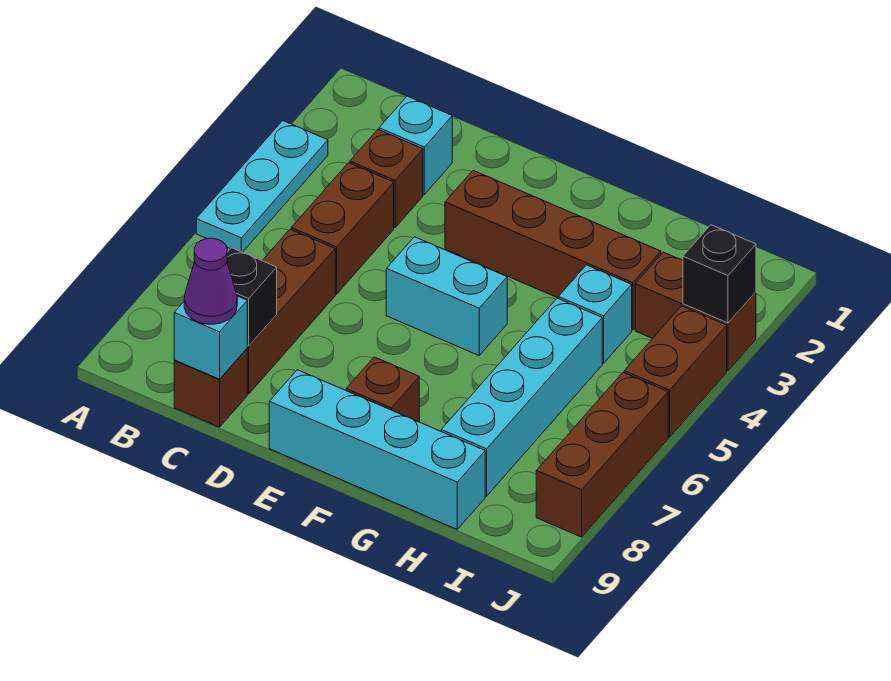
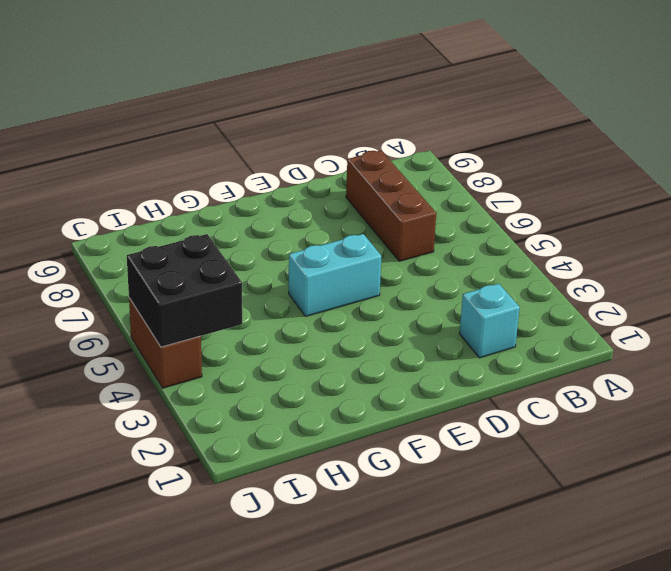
black brick I4:J5 level 2 -> none
none -> cyan plate A3:A5 level 1
none -> brown brick C3 level 1
none -> brown brick C4:C5 level 1

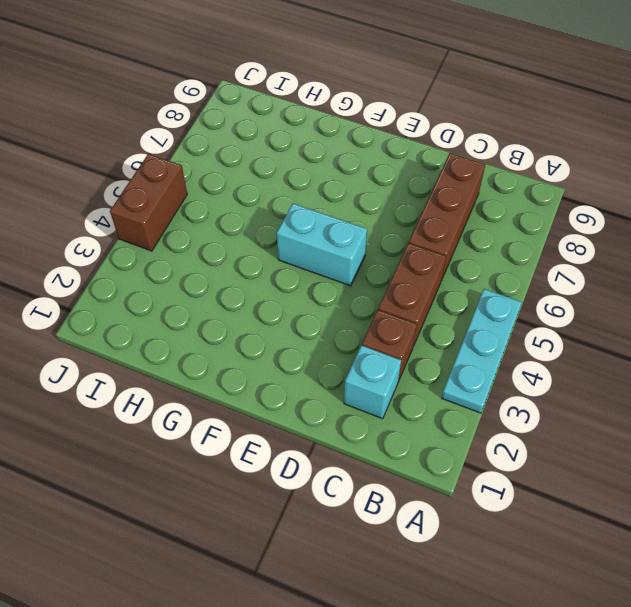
none -> brown brick C9 level 1
none -> brown brick E3:H3 level 1
none -> cyan brick E9:H9 level 1

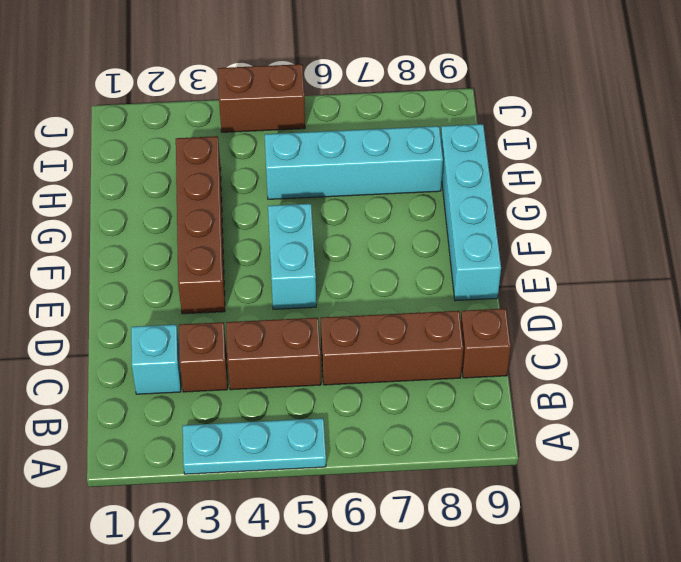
none -> brown brick F8 level 1
none -> cyan brick H4 level 1
none -> brown brick I3:J3 level 1

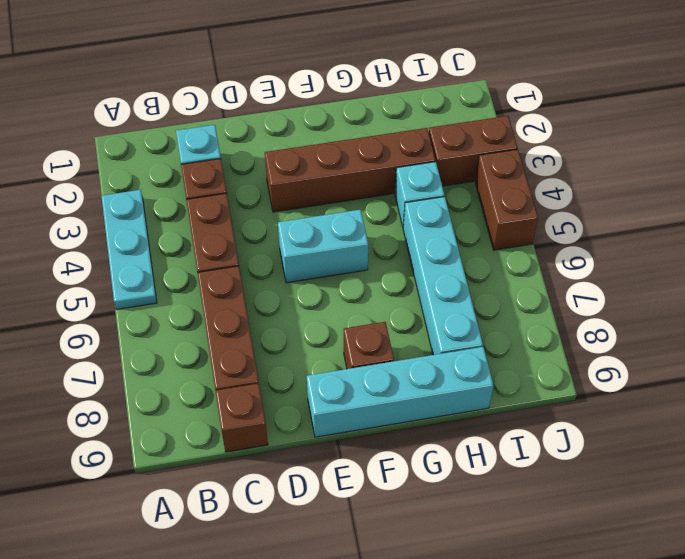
none -> brown brick J6:J8 level 1
none -> black brick C8 level 2
none -> cyan brick C9 level 2

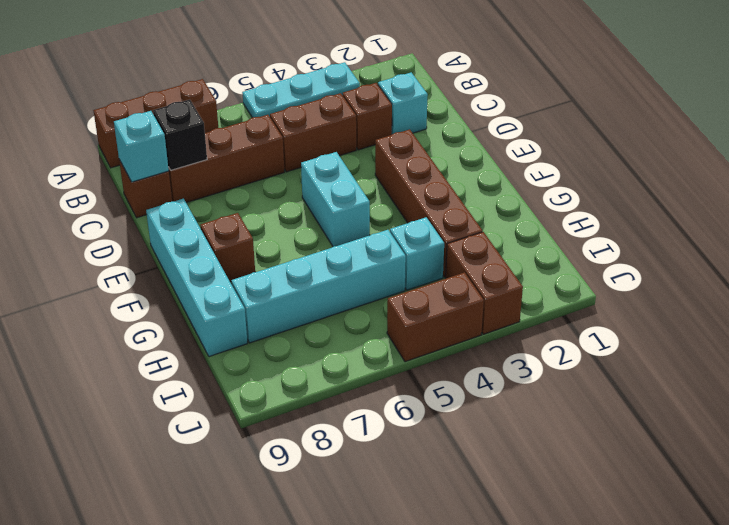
brown brick A7:A9 level 1 -> brown brick J6:J8 level 1
none -> black brick J3 level 2
none -> purple cone C9 level 3

